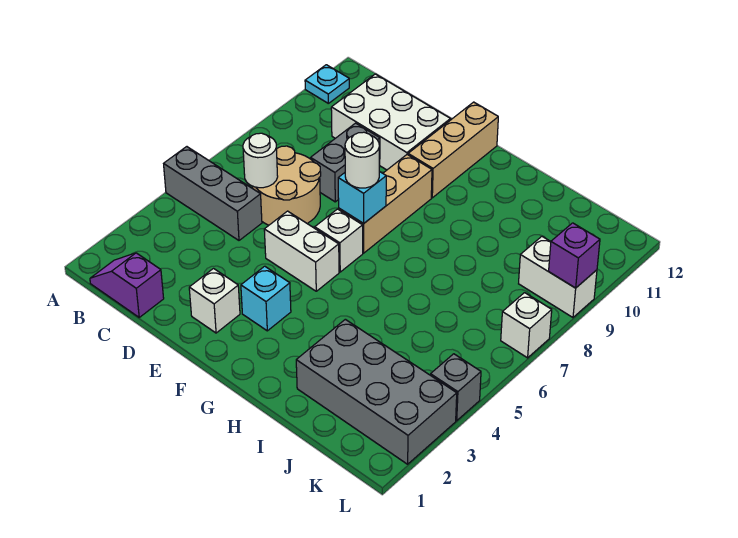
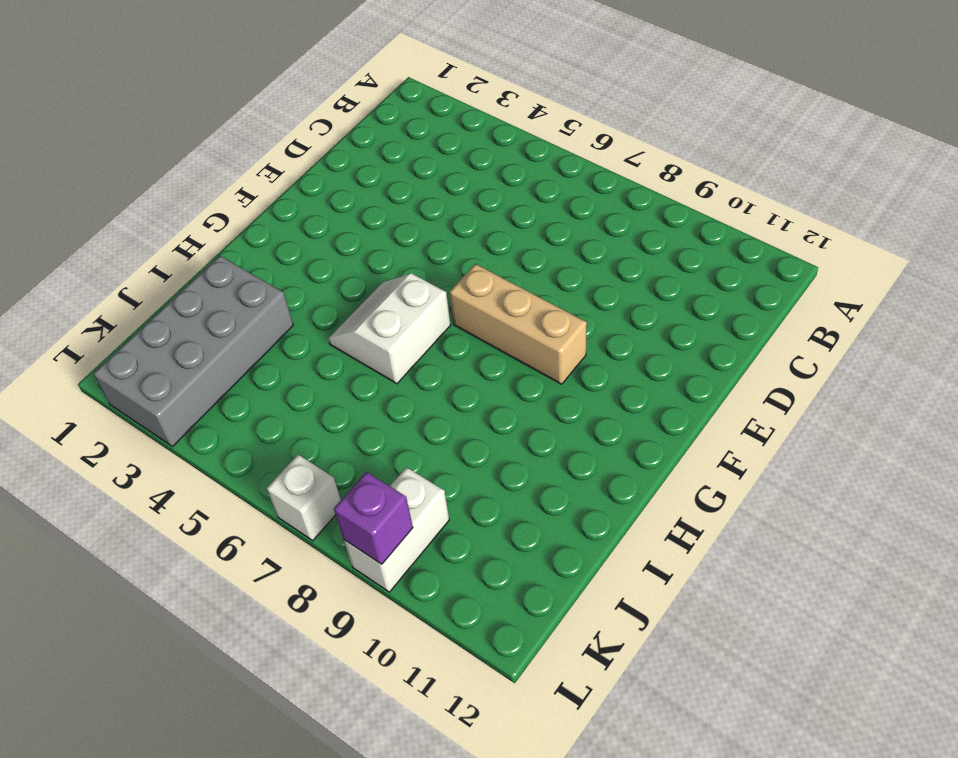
white slope G5:H6 level 1 top 6 -> none
none -> grey brick A5:C5 level 1
none -> cyan plate A11 level 1
none -> purple slope B1:C1 level 1 top C

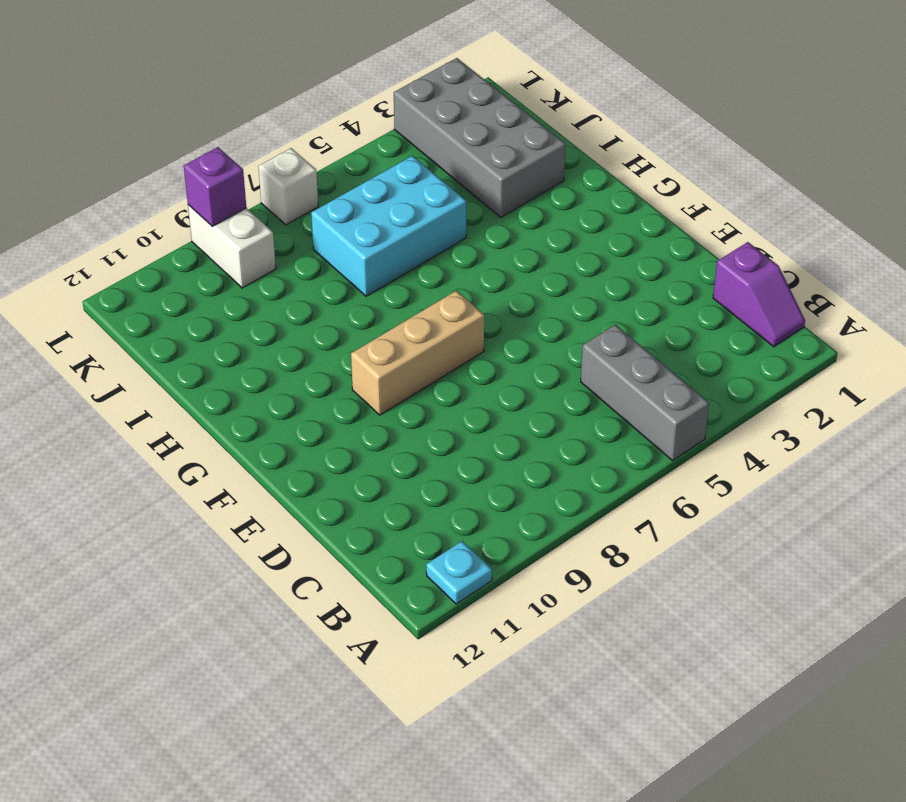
cyan brick I5:J7 level 1 -> none
none -> tan round brick C6:D7 level 1
none -> white brick C10:E11 level 1
none -> grey brick D8:D9 level 1

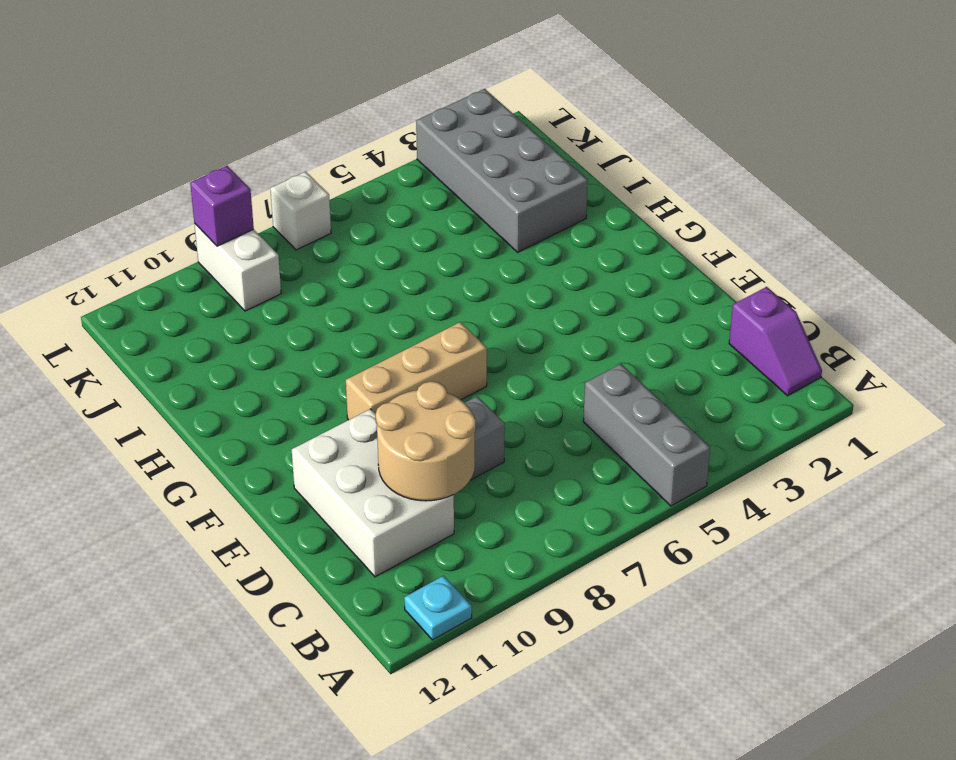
tan round brick C9:D10 level 2 -> tan round brick C6:D7 level 1
none -> white brick E2 level 1
none -> white brick E5:F5 level 1
none -> cyan brick F3 level 1

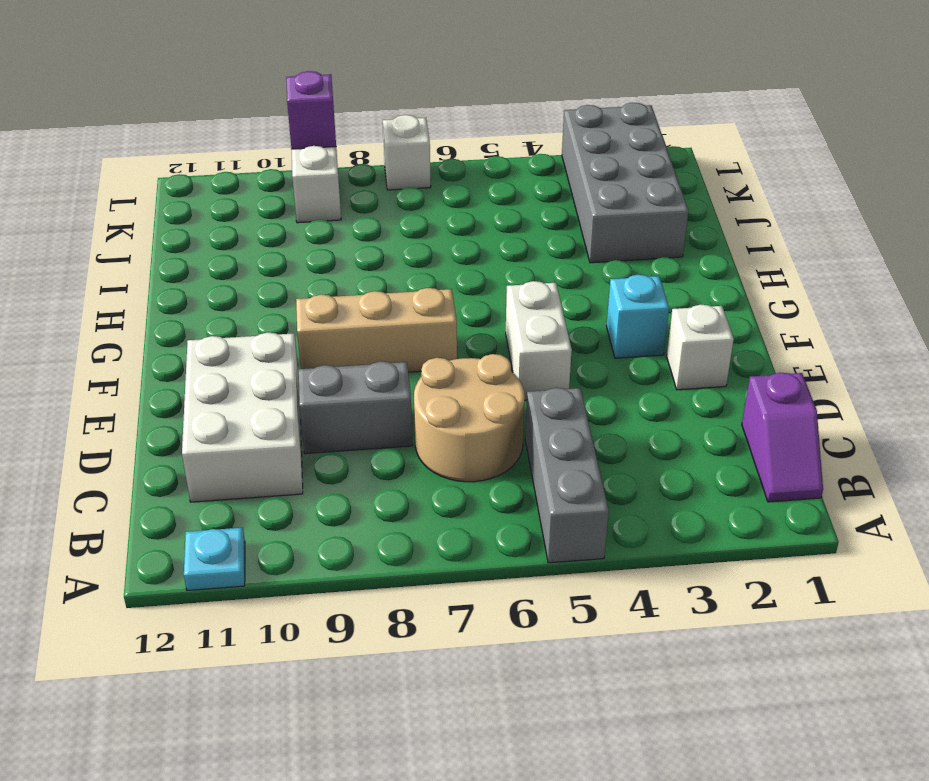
none -> white brick F6 level 1
none -> tan brick F10:F12 level 1
none -> grey brick L4 level 1

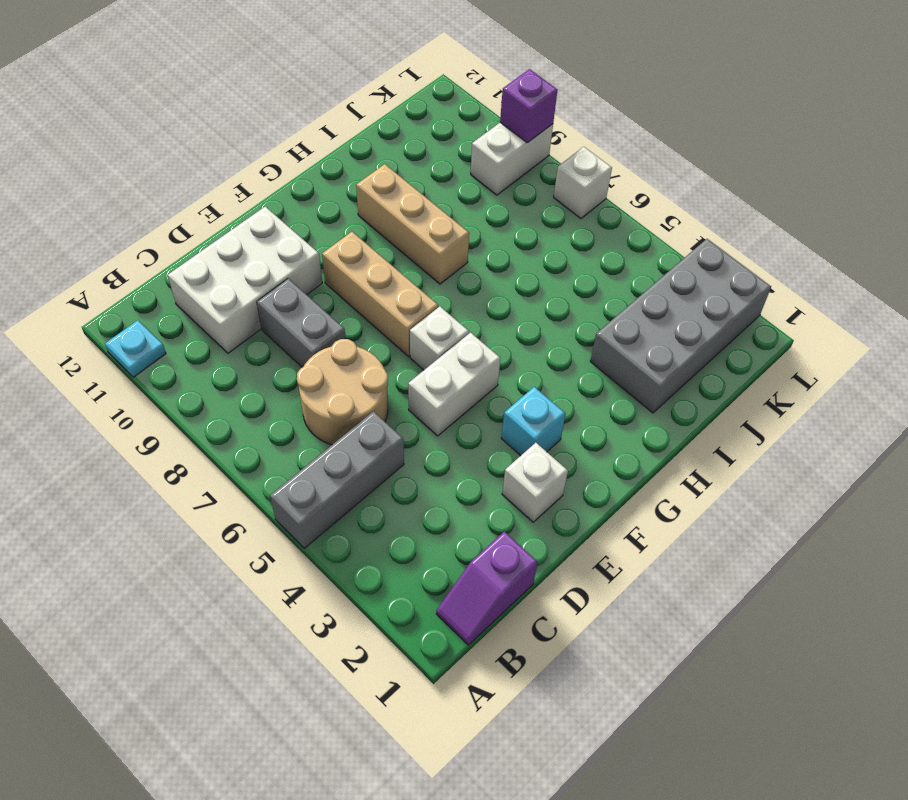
tan brick H8:H10 level 1 -> tan brick F10:F12 level 1
none -> grey brick L4 level 1
none -> white round brick C6 level 2
none -> cyan brick F7 level 2

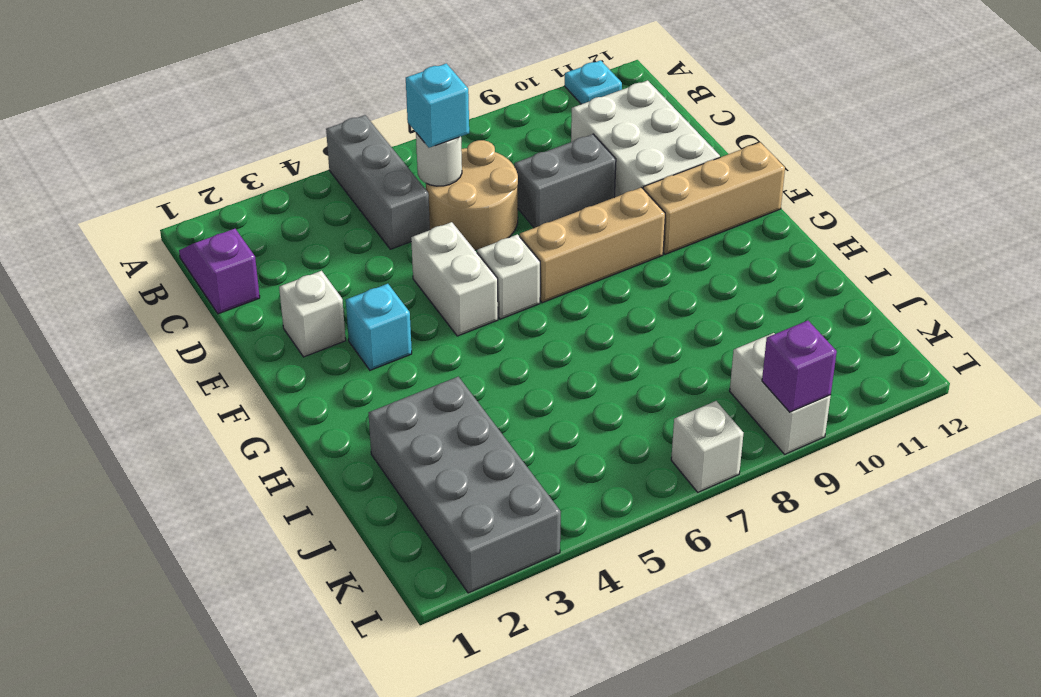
cyan brick C6 level 3 -> cyan brick F7 level 2
none -> grey brick L4 level 1
none -> white round brick F7 level 3

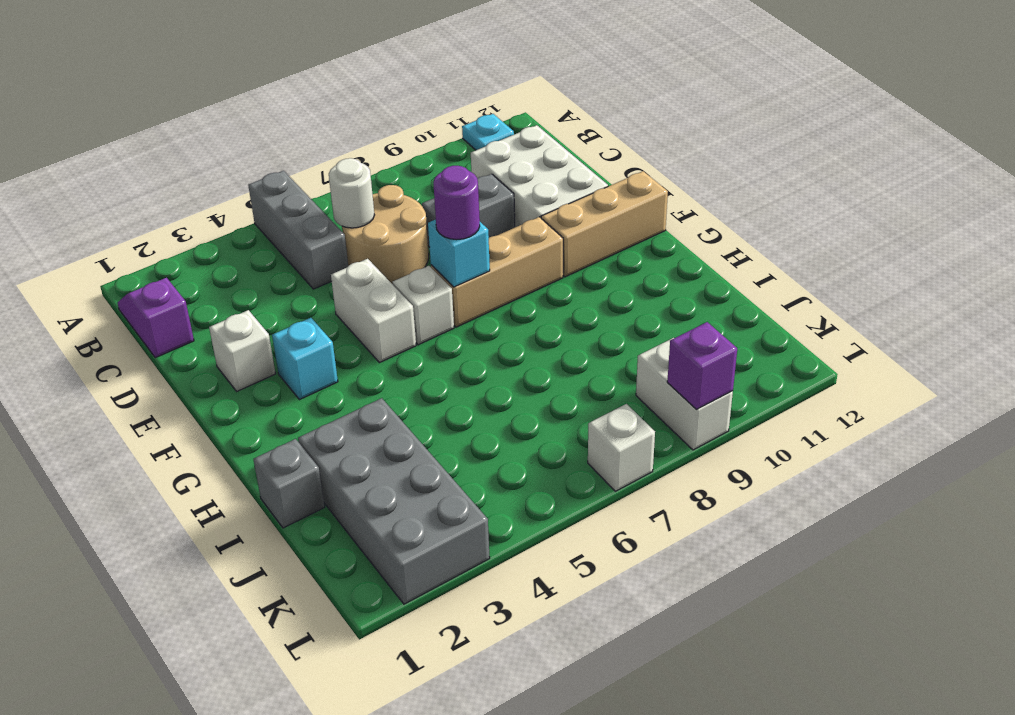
purple round brick F7 level 3 -> white round brick F7 level 3
grey brick I1 level 1 -> grey brick L4 level 1

